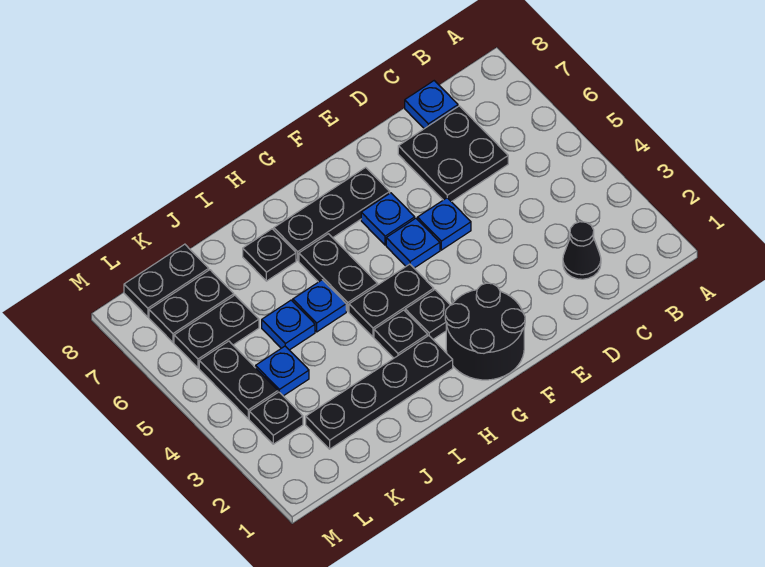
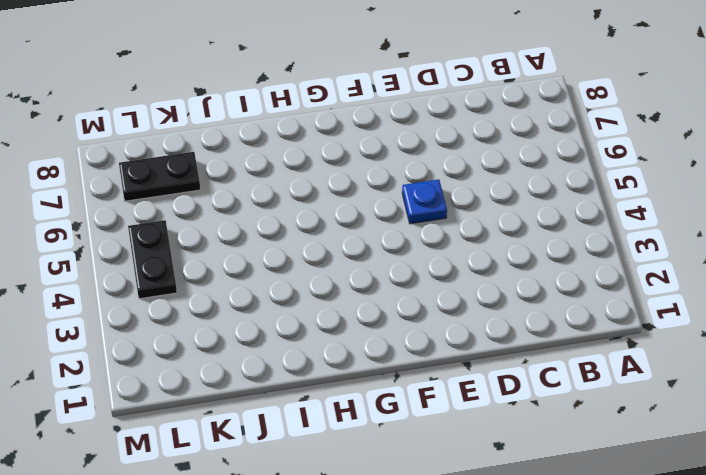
none -> black cone C2 level 1
none -> black plate C6:D7 level 1
none -> blue plate C8 level 1

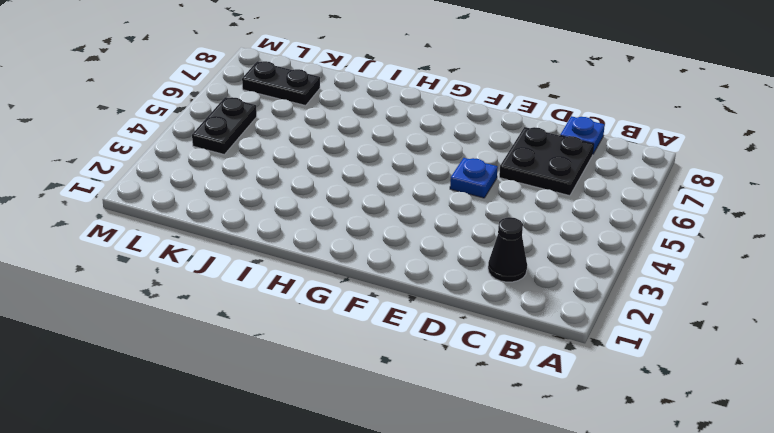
none -> black round brick F1:G2 level 1
none -> blue plate F5 level 1
none -> blue plate F6 level 1

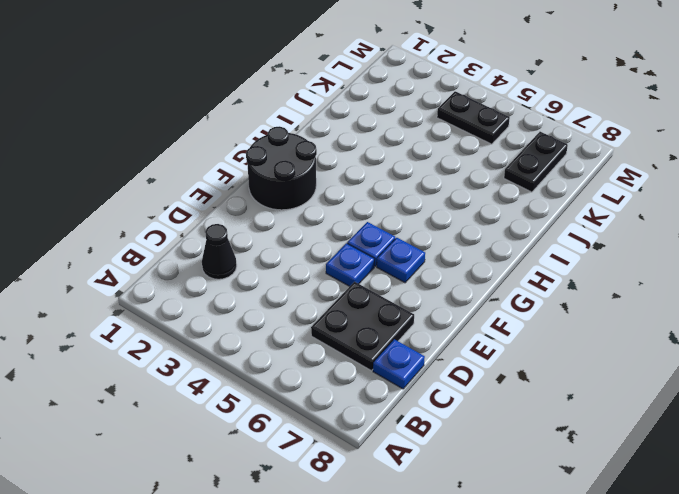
none -> black plate F7:H7 level 1
none -> black plate G3 level 1
none -> black plate G4:H4 level 1

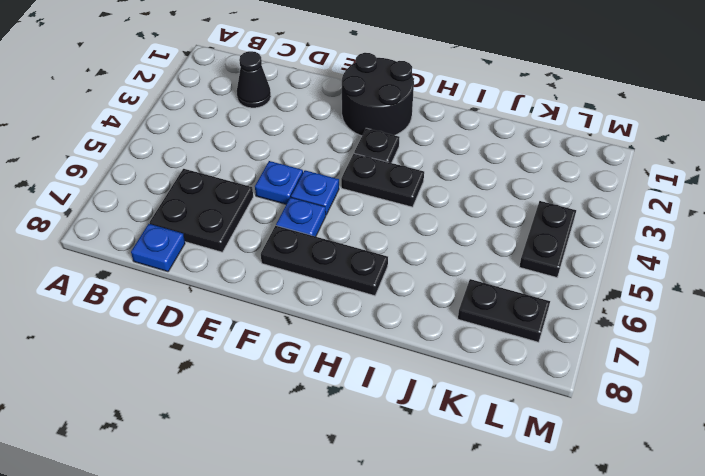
none -> black plate H2:K2 level 1
none -> black plate H3 level 1
none -> black plate H5:H6 level 1

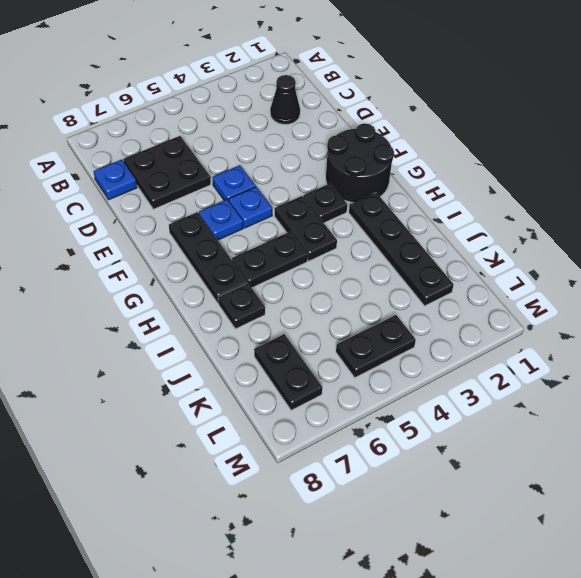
none -> black plate H3 level 1
none -> blue plate I5 level 1
none -> blue plate J5 level 1

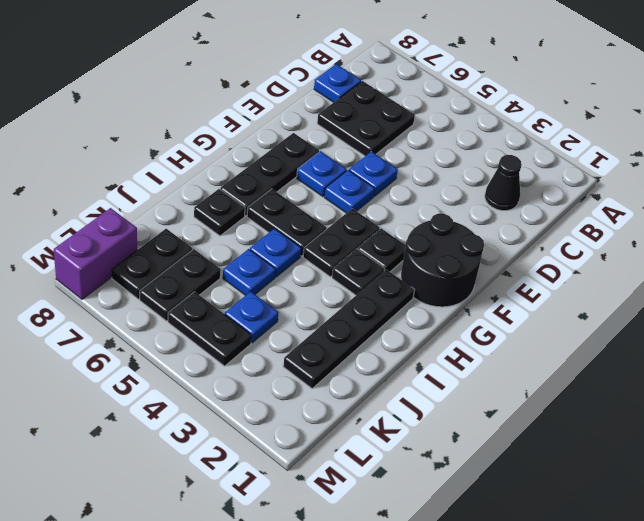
purple brick L8:M8 level 1 -> black plate K8:L8 level 1
none -> black plate L3 level 1

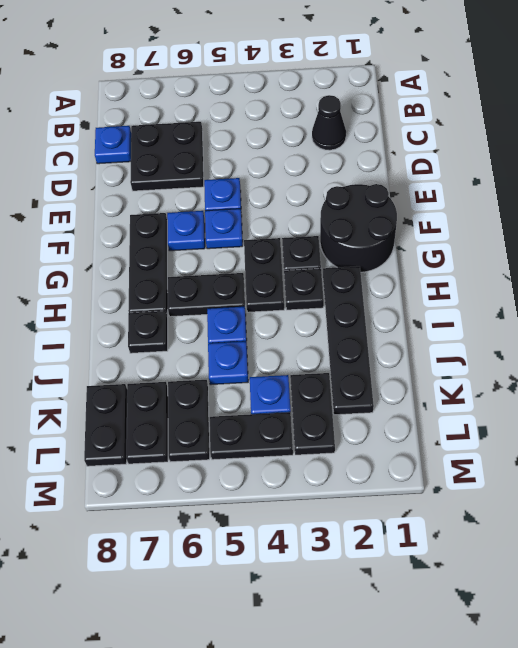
black plate K3:L3 level 1 -> black plate L3 level 1

